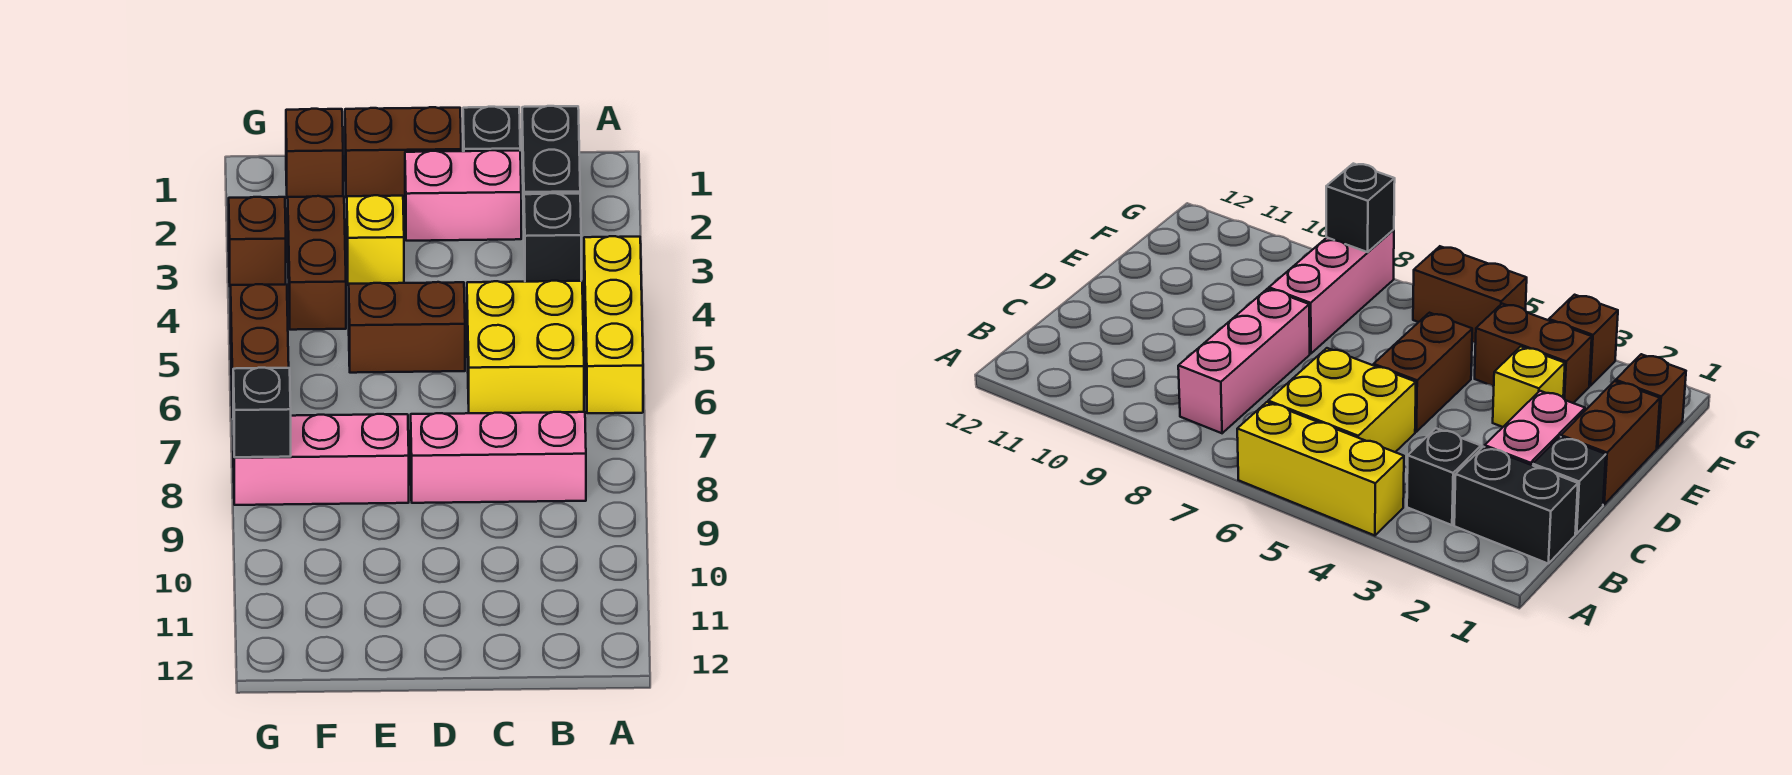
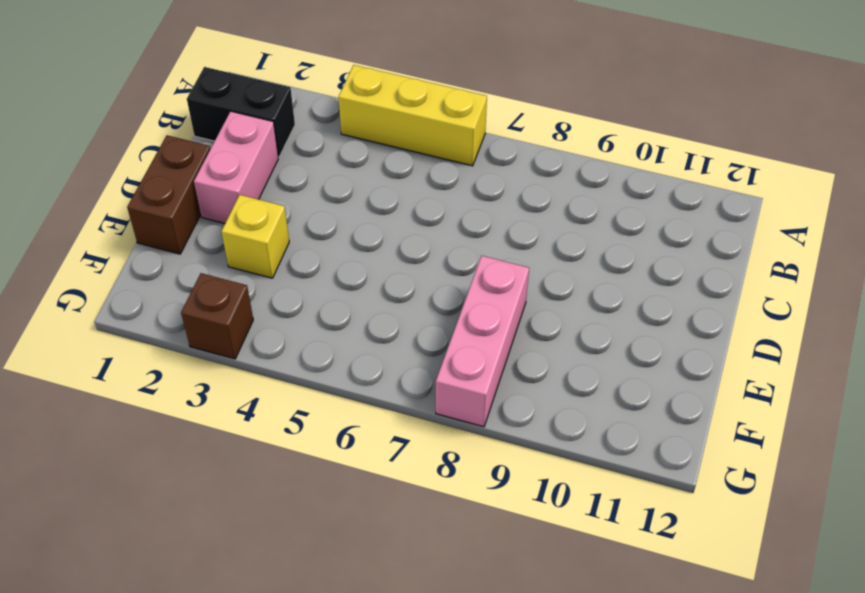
none -> black brick B3 level 1
none -> yellow brick B5:C6 level 1
none -> pink brick B8:D8 level 1

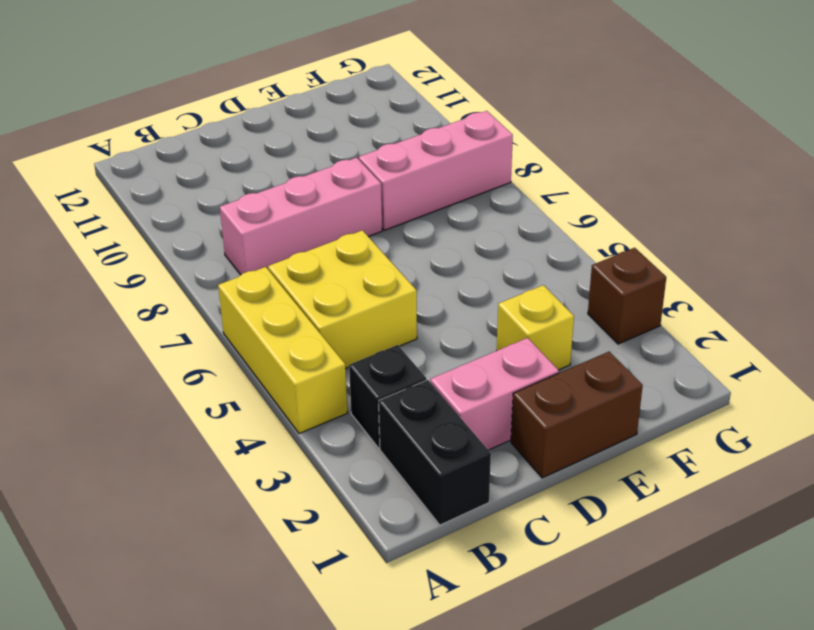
none -> black brick C1 level 1
none -> brown brick D5:E5 level 1
none -> brown brick F1 level 1

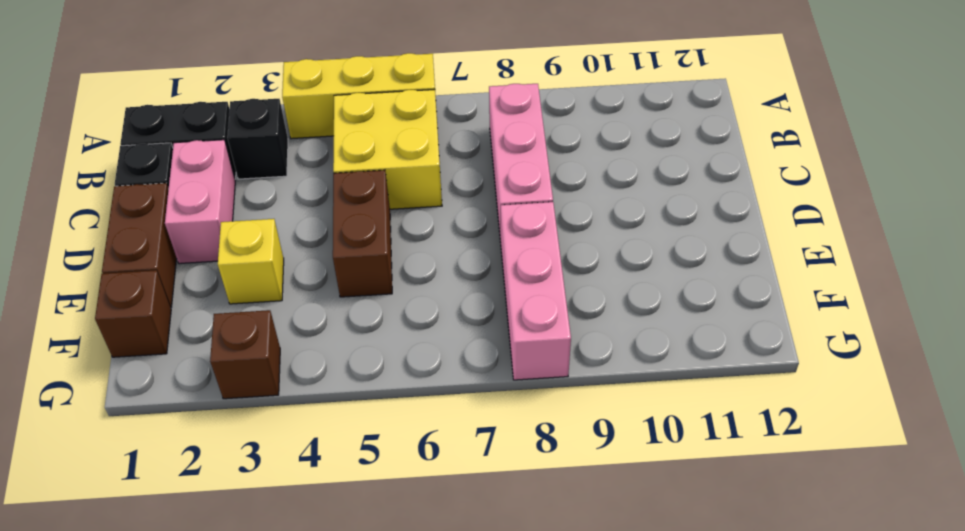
none -> brown brick F3:F4 level 1
none -> brown brick G5:G6 level 1
none -> black brick G8 level 2

